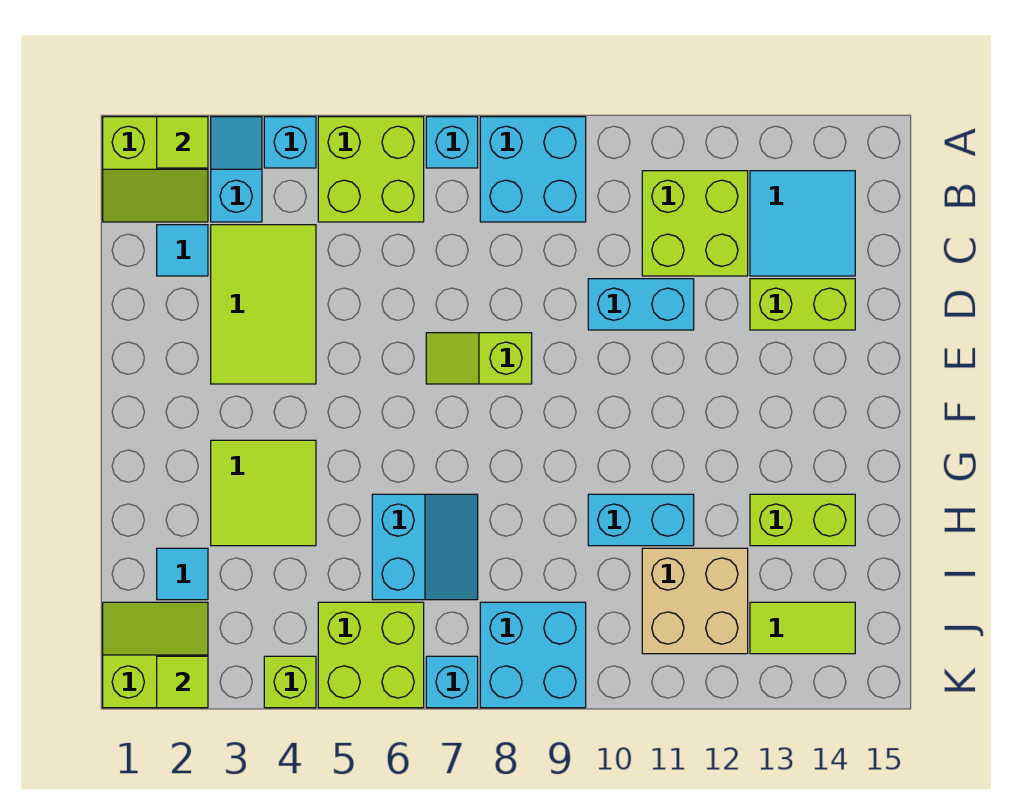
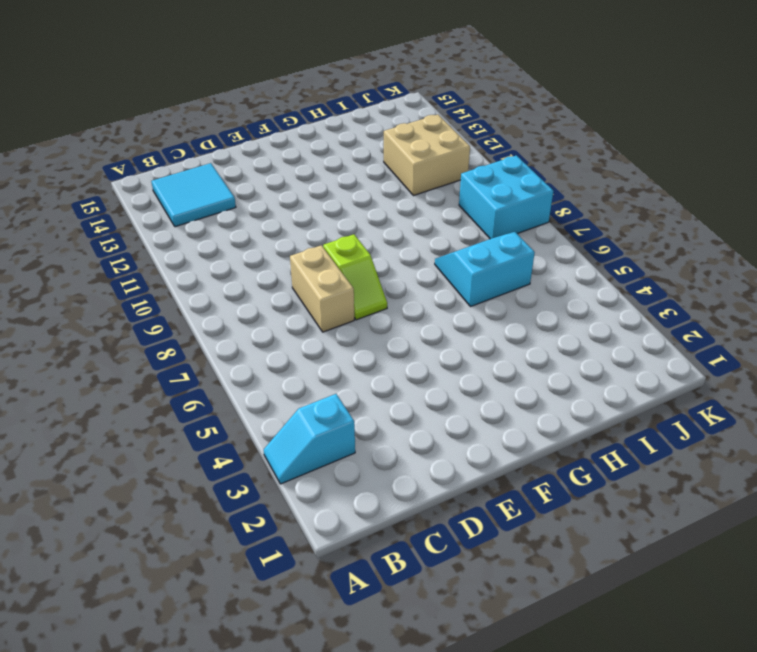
tan brick D7:D8 level 1 -> none
none -> lime slope A1:B2 level 1 top A
none -> cyan brick A4 level 1
none -> lime brick A5:B6 level 1

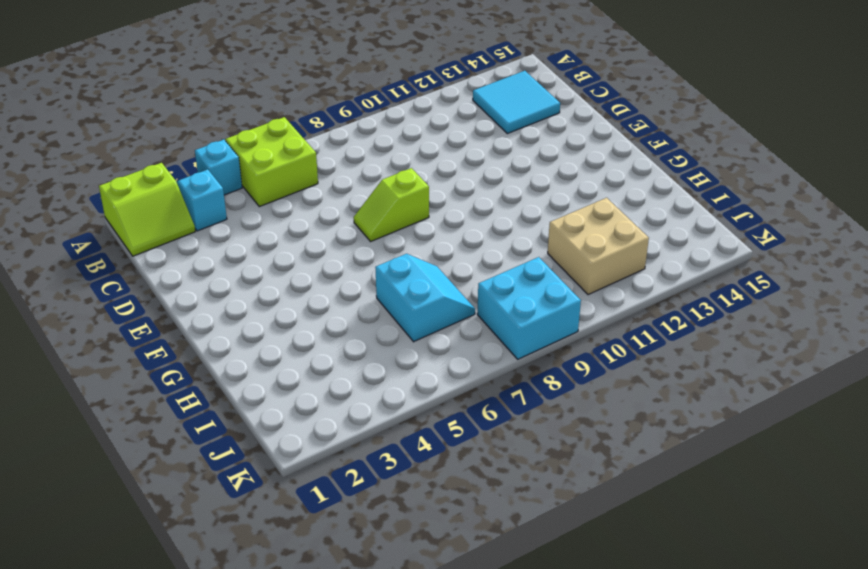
none -> cyan brick A7 level 1
none -> cyan brick A8:B9 level 1
none -> lime brick B11:C12 level 1

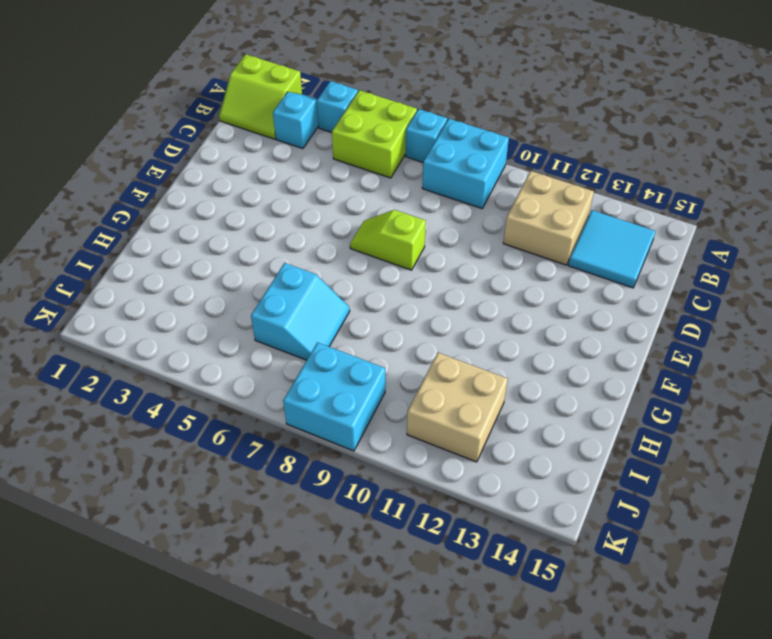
tan brick B11:C12 level 1 -> lime brick B11:C12 level 1
none -> cyan tile C2 level 1
none -> lime tile C3:E4 level 1
none -> cyan brick D10:D11 level 1

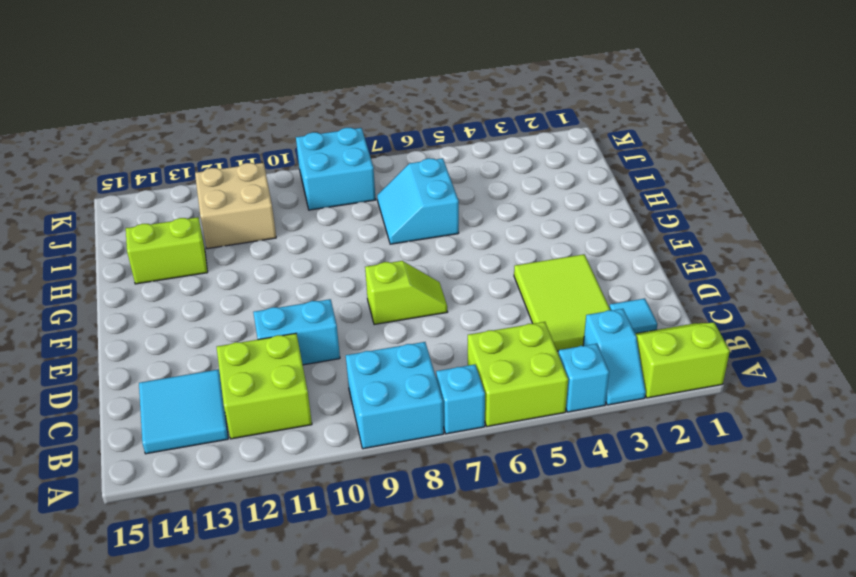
none -> lime brick D13:D14 level 1
none -> lime tile G3:H4 level 1
none -> cyan brick H10:H11 level 1

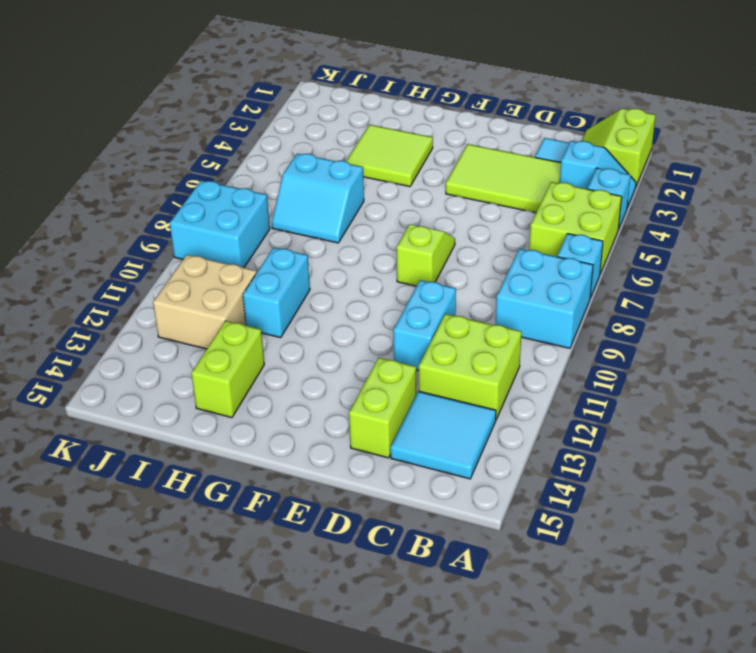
none -> cyan tile I2 level 1
none -> lime slope J1:K2 level 1 top K
none -> lime brick J5:K6 level 1

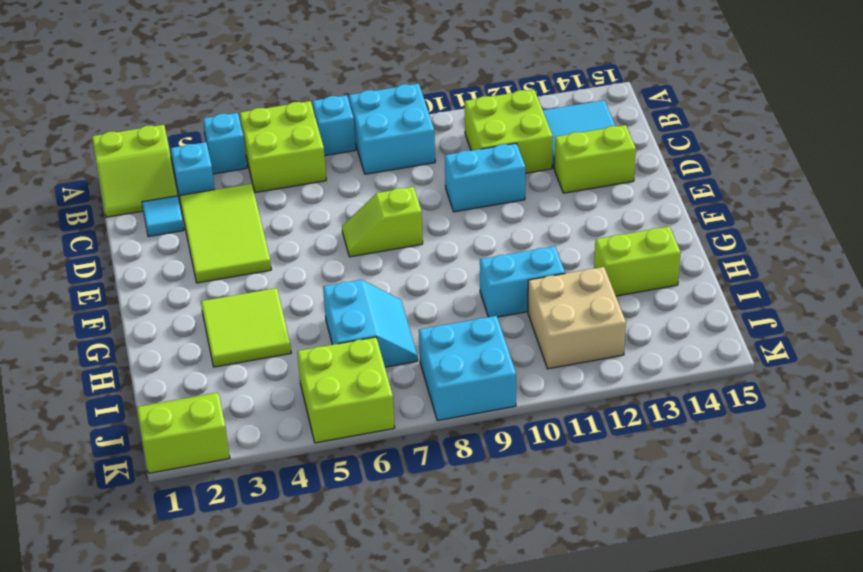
none -> cyan tile I2 level 1
none -> lime tile J13:J14 level 1
none -> lime brick K4 level 1

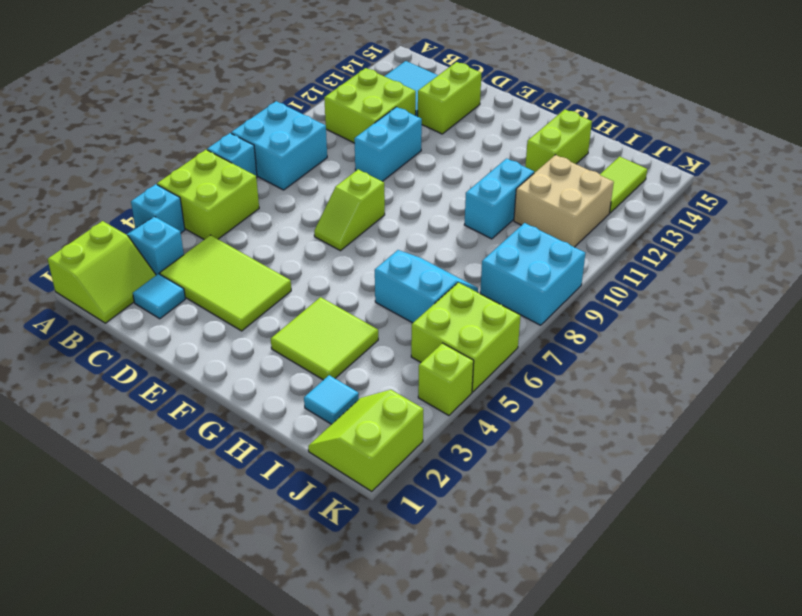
none -> cyan brick K7 level 1
none -> lime tile A2 level 2
none -> lime tile K2 level 2

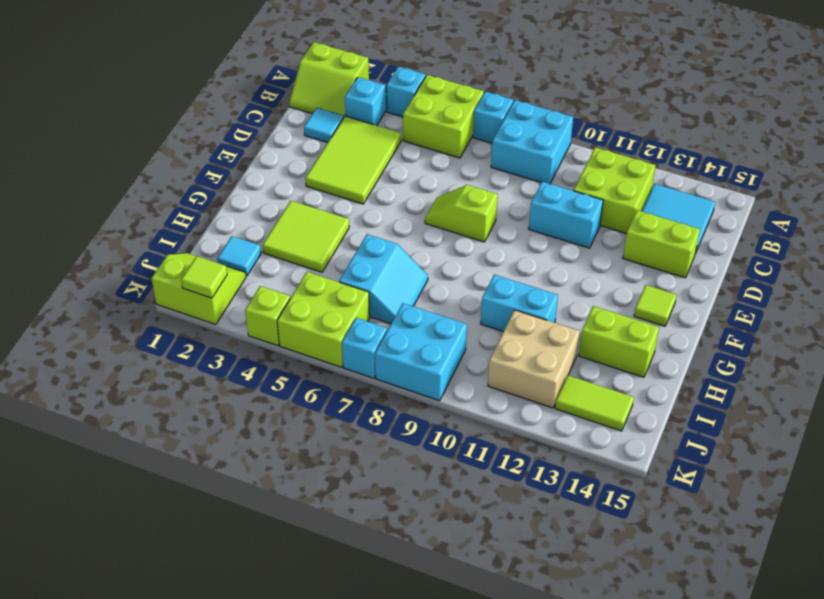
lime tile F14 level 1 -> lime tile A2 level 2

